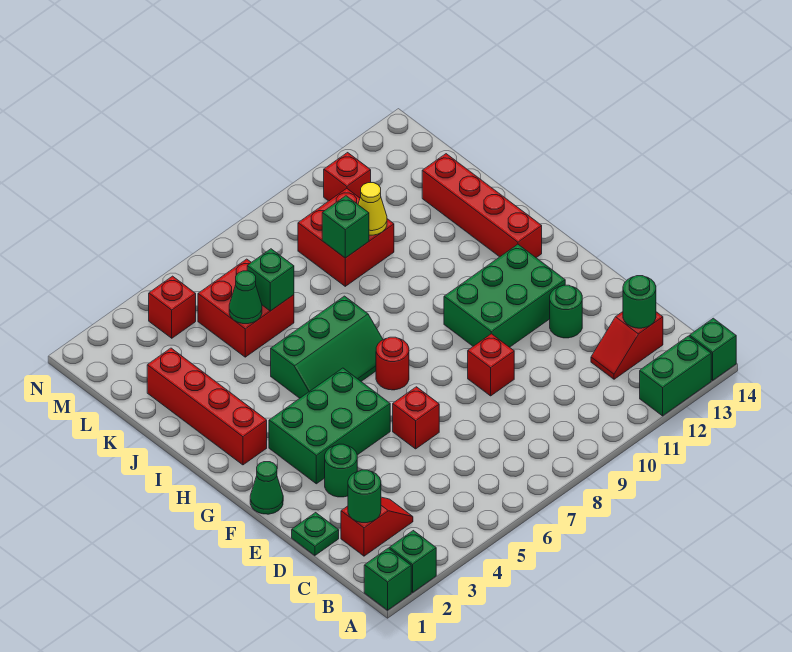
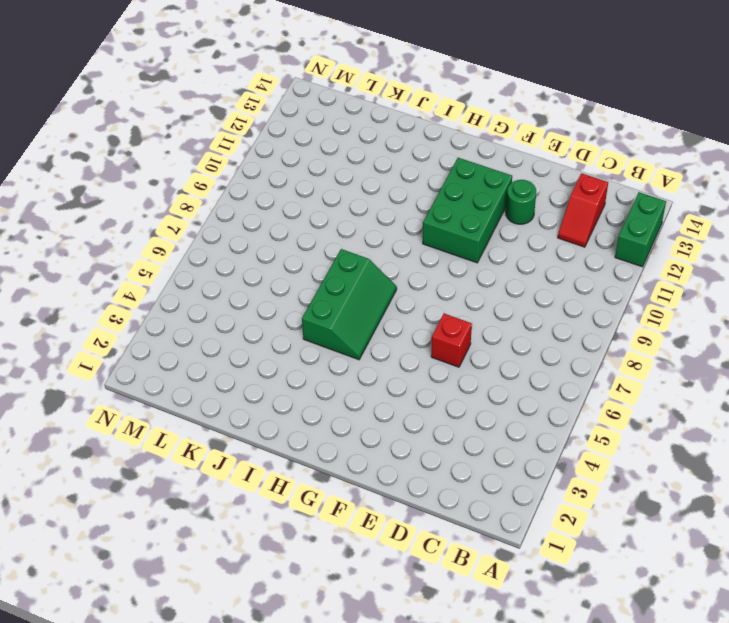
none -> green brick A1 level 1
none -> green brick A2 level 1
none -> green brick A14 level 1

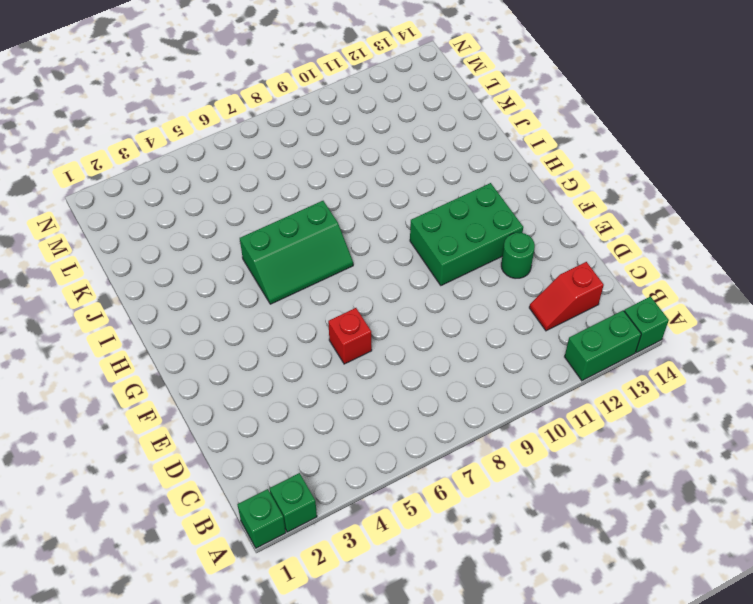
none -> red slope C2:C3 level 1 top 2
none -> green plate D1 level 1
none -> green round brick E3 level 1

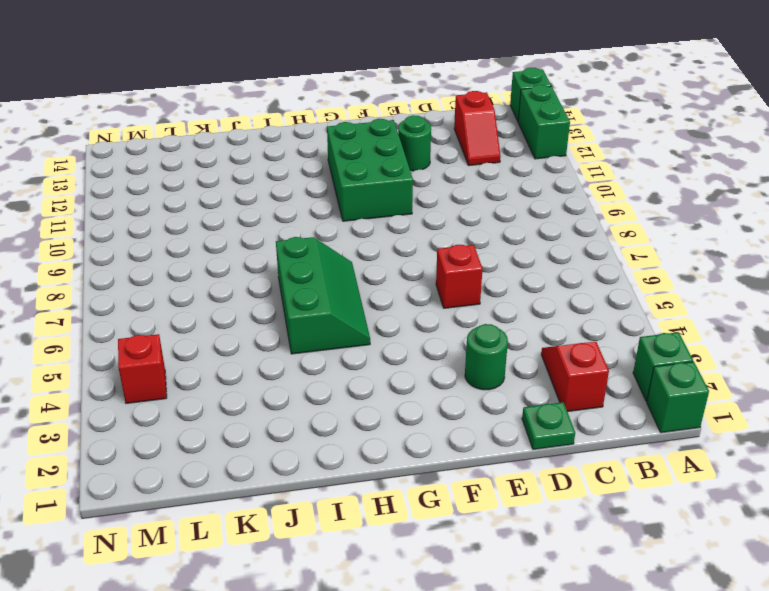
none -> red brick E9 level 1
none -> green cone F1 level 1
none -> green brick F3:G5 level 1

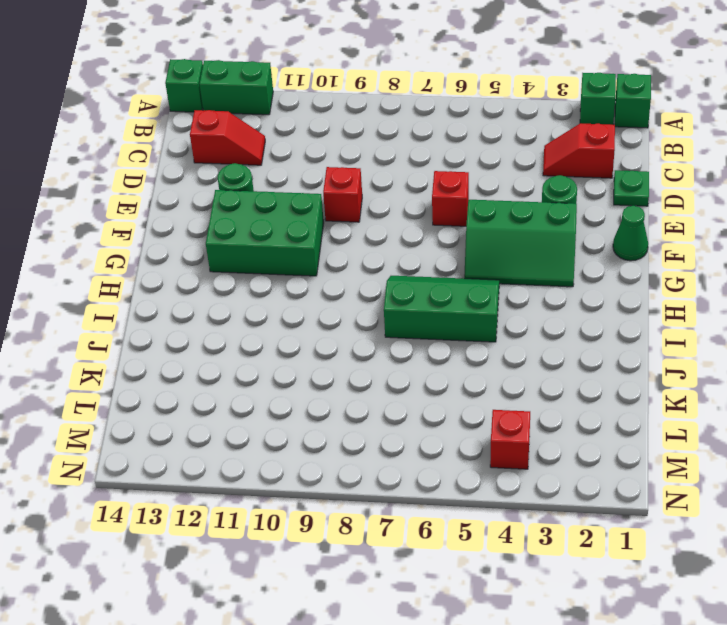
green slope F3:G5 level 1 top F -> green brick F3:G5 level 1
none -> red round brick G7 level 1
none -> red brick H2:K2 level 1
none -> red brick H13:K13 level 1

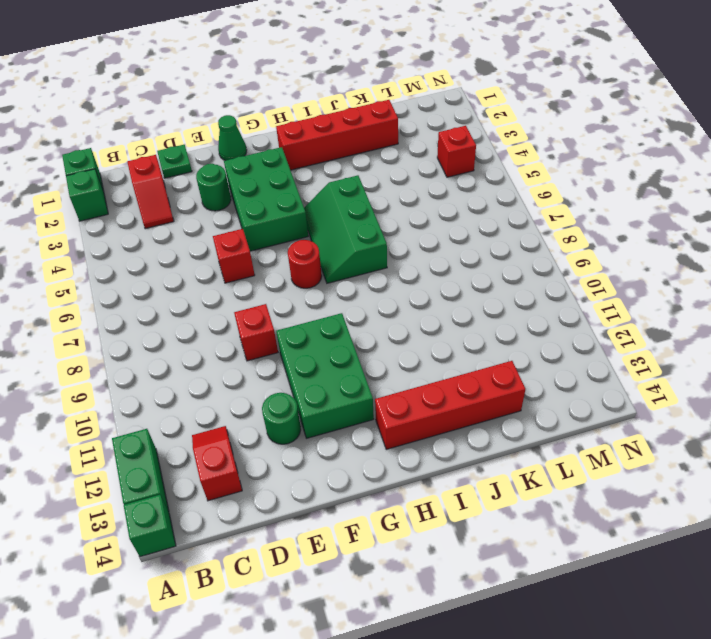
none -> red brick K5:L6 level 1
none -> red brick K9:L10 level 1
none -> red brick M11 level 1

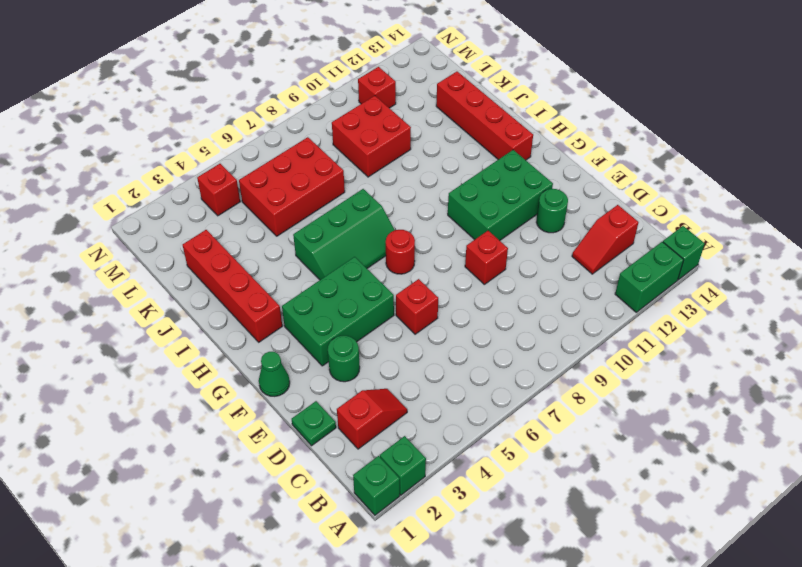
red brick K5:L7 level 1 -> red brick K5:L6 level 1
none -> green round brick C2 level 2
none -> green round brick C13 level 2
none -> green cone K5 level 2

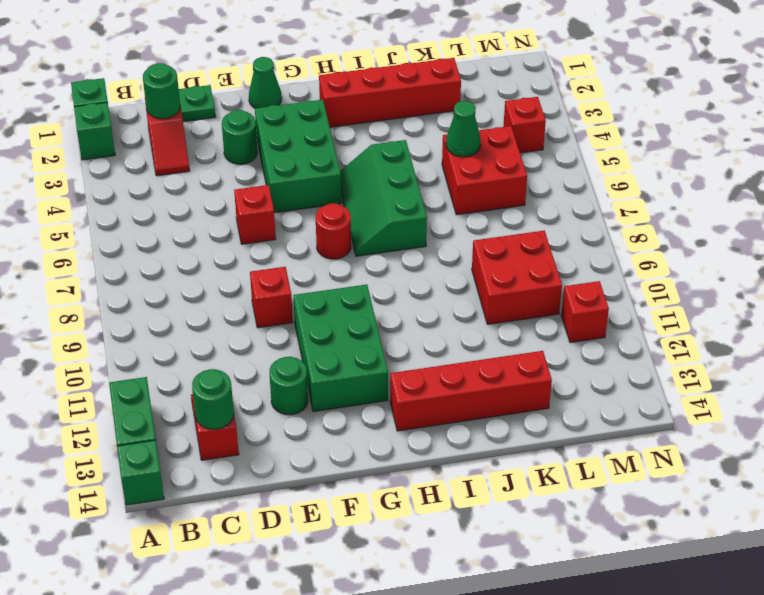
none -> green brick K6 level 2
none -> green brick K9 level 2
none -> yellow cone K10 level 2

